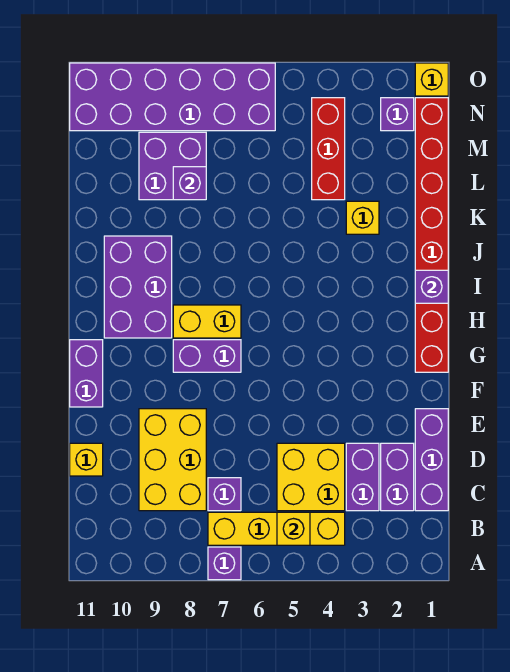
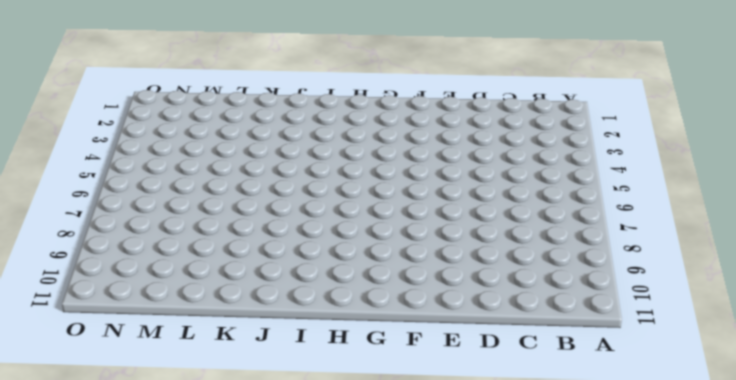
none -> purple brick A7 level 1
none -> yellow brick B4:B7 level 1
none -> purple brick C1:E1 level 1

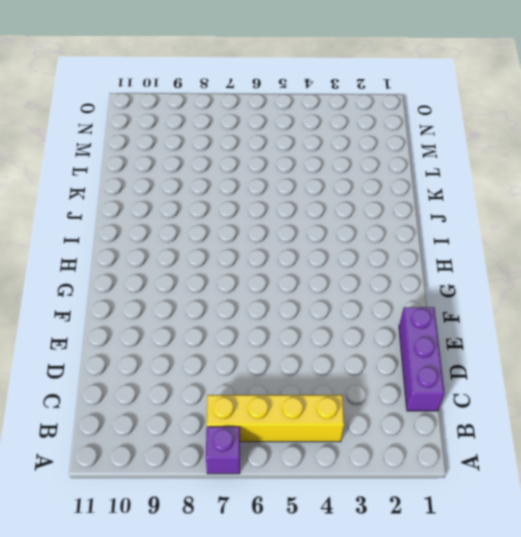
none -> purple brick C2:D2 level 1
none -> purple brick C3:D3 level 1
none -> yellow brick C4:D5 level 1

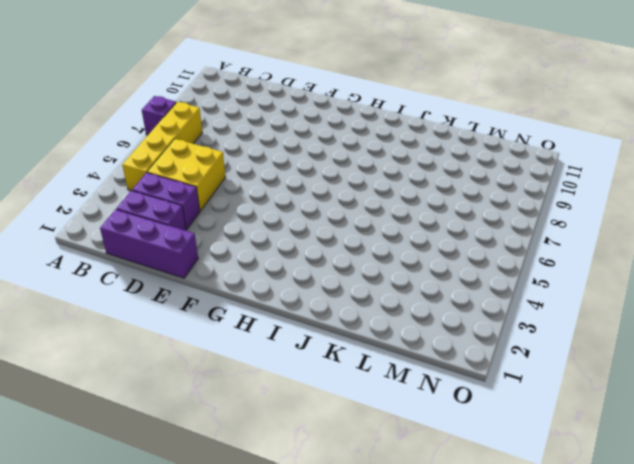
none -> purple brick C7 level 1
none -> yellow brick C8:E9 level 1
none -> yellow brick D11 level 1

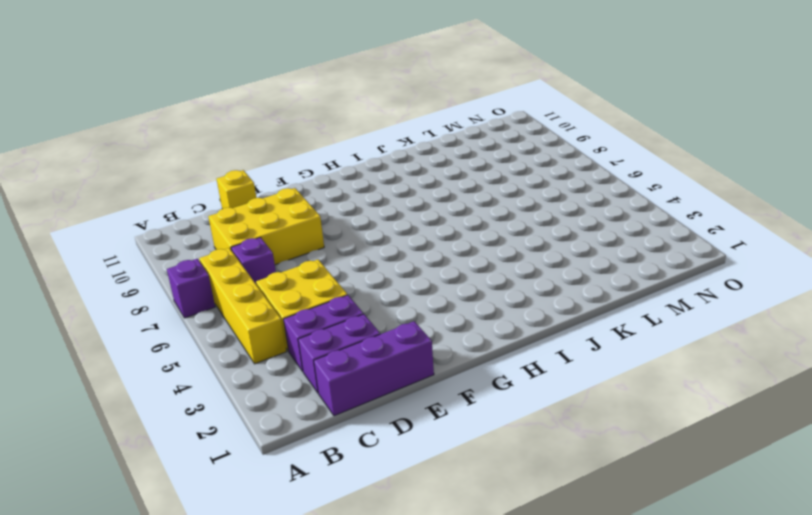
none -> purple brick F11:G11 level 1
none -> red brick G1:N1 level 1
none -> purple brick G7:G8 level 1

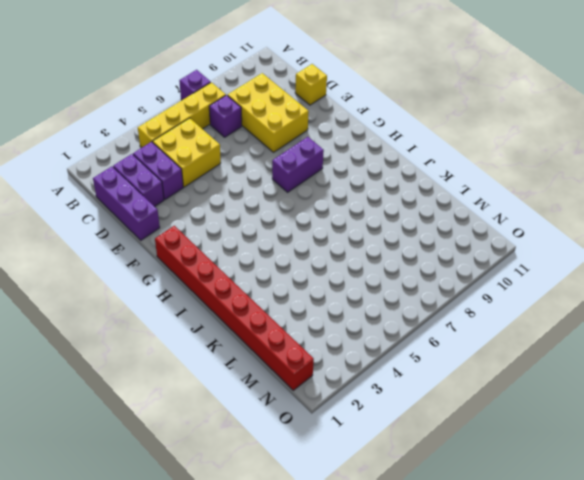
none -> purple brick F11:G11 level 1
none -> yellow brick H7:H8 level 1
none -> purple brick H9:J10 level 1

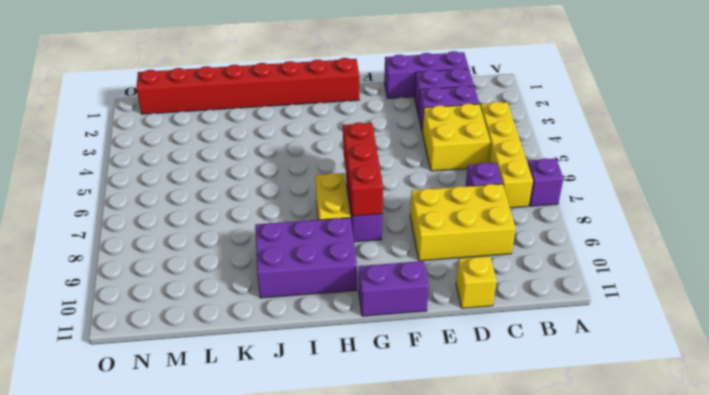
red brick G6:G8 level 2 -> red brick L4:N4 level 1
none -> yellow brick K3 level 1
none -> purple brick L8:M9 level 1
none -> purple brick N2 level 1

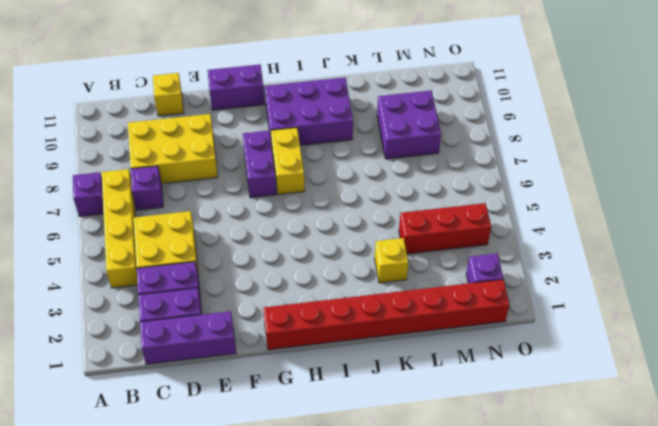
none -> purple brick N6:O11 level 1
none -> yellow brick O1 level 1
none -> yellow brick B5 level 2

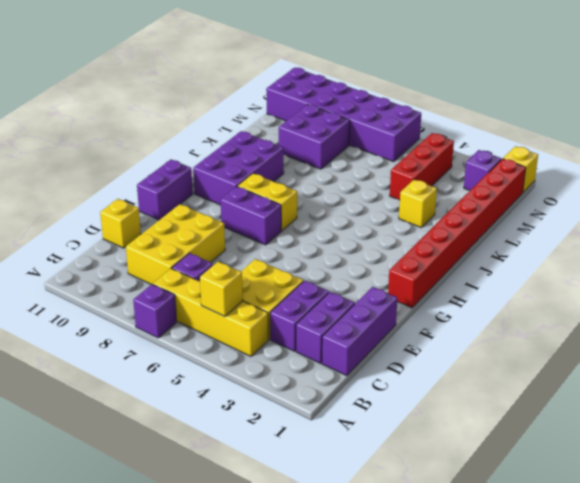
none -> purple brick I1 level 2
none -> purple brick L8 level 2

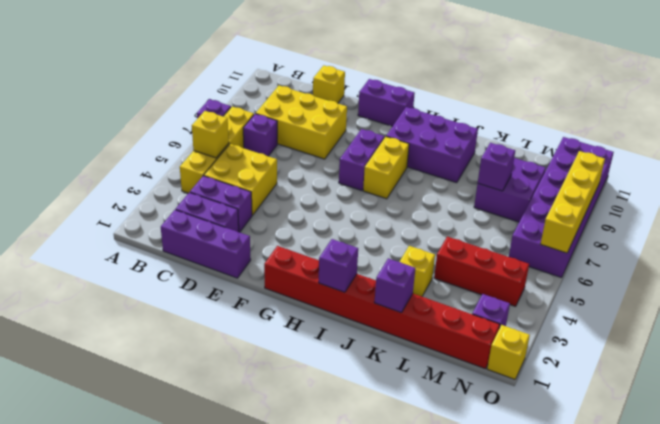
purple brick K1 level 2 -> none
yellow brick O6:O9 level 2 -> none

